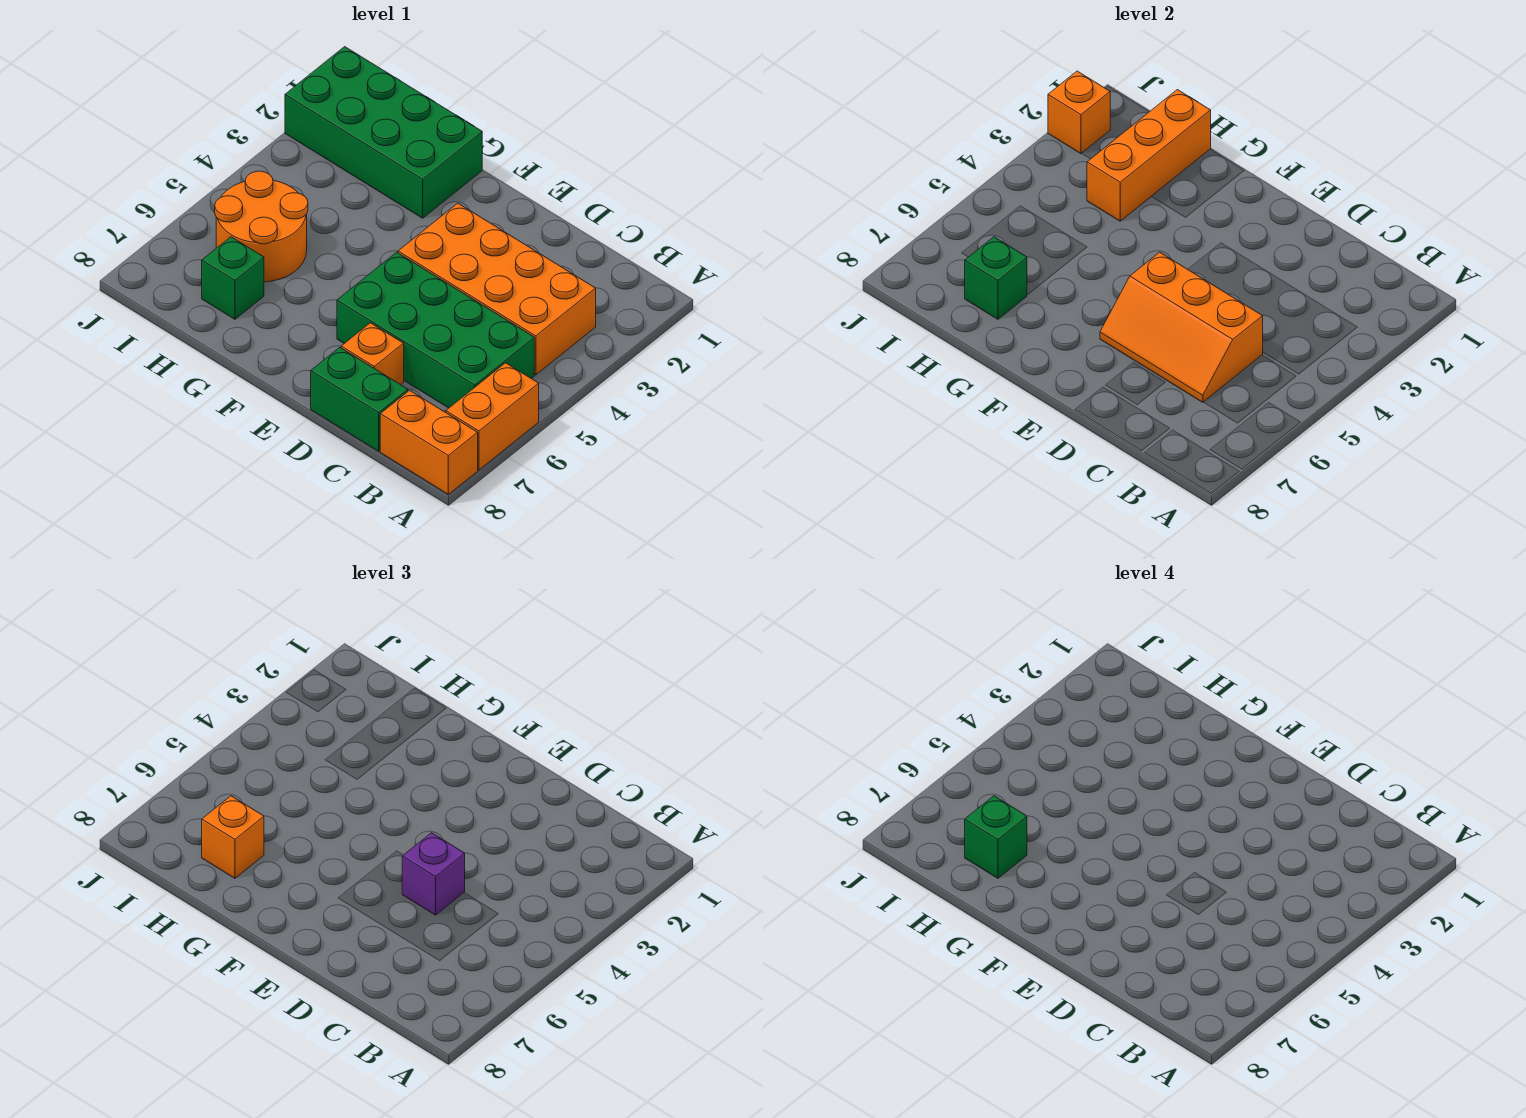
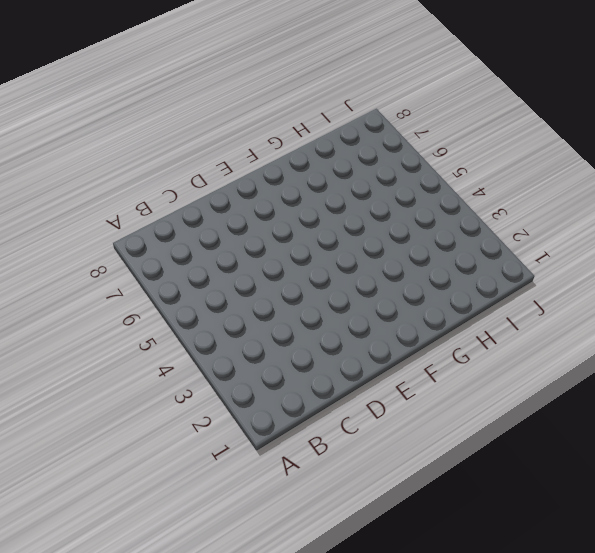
none -> orange brick A6:A7 level 1
none -> orange brick A8:B8 level 1
none -> orange brick B3:E4 level 1

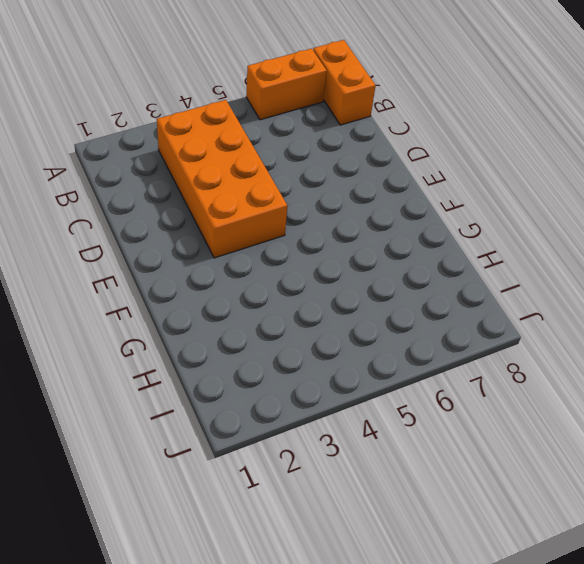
none -> green brick B5:E6 level 1
none -> green brick C8:D8 level 1
none -> orange brick D7 level 1

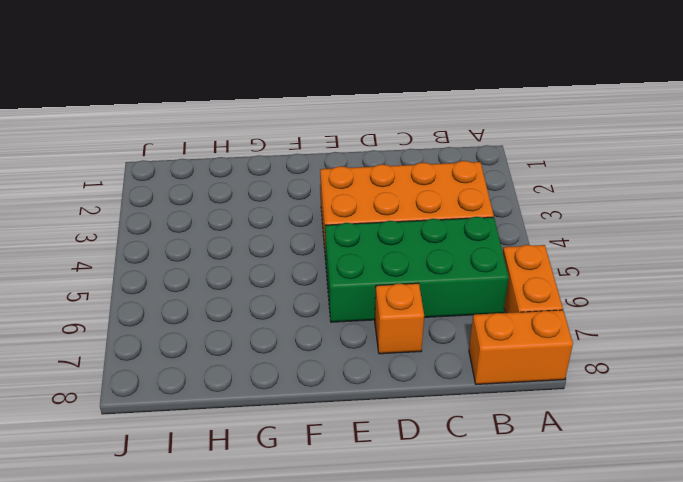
none -> green brick C8:D8 level 1
none -> green brick G1:J2 level 1
none -> orange round brick H5:I6 level 1

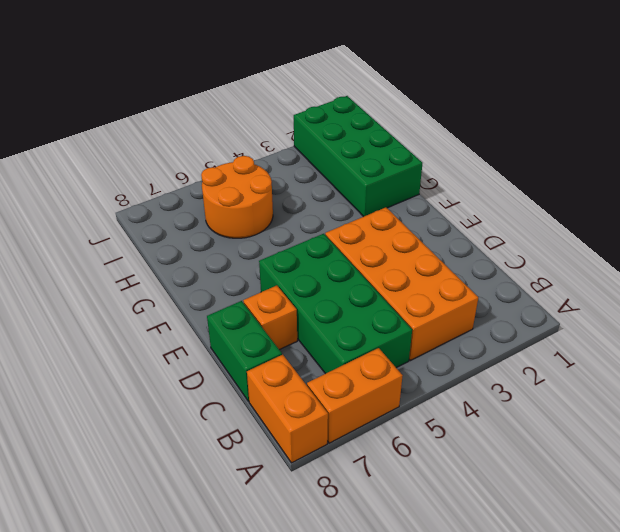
none -> green brick H7 level 1
none -> orange slope C5:E6 level 2 top 5
none -> orange brick H1:H3 level 2

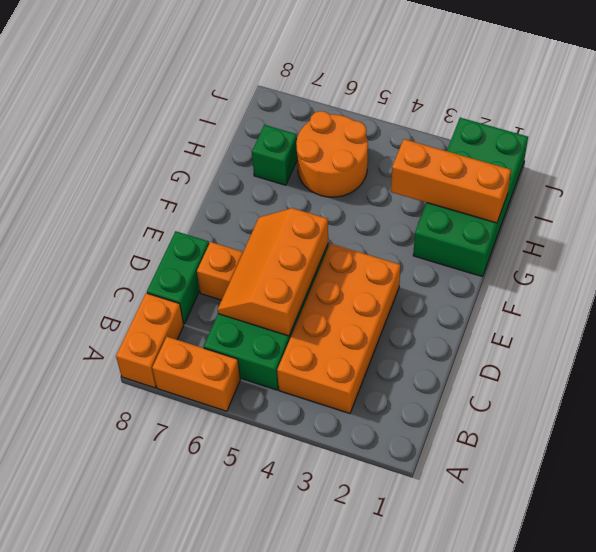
none -> green brick H7 level 2
none -> orange brick J2 level 2
none -> purple brick D5 level 3

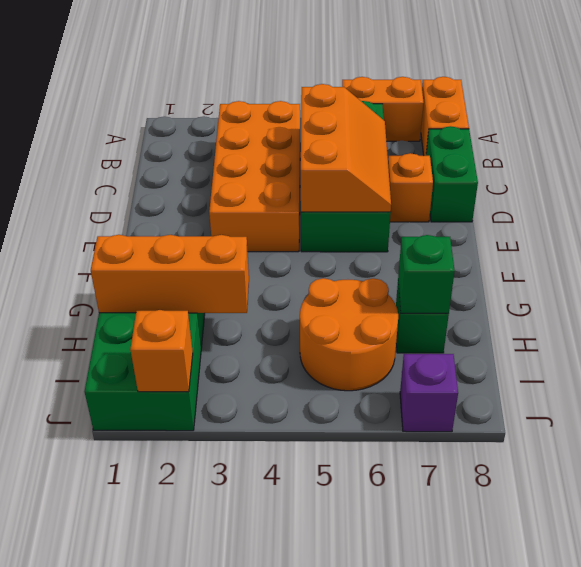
purple brick J7 level 1 -> purple brick D5 level 3
none -> orange brick H7 level 3
none -> green brick H7 level 4

